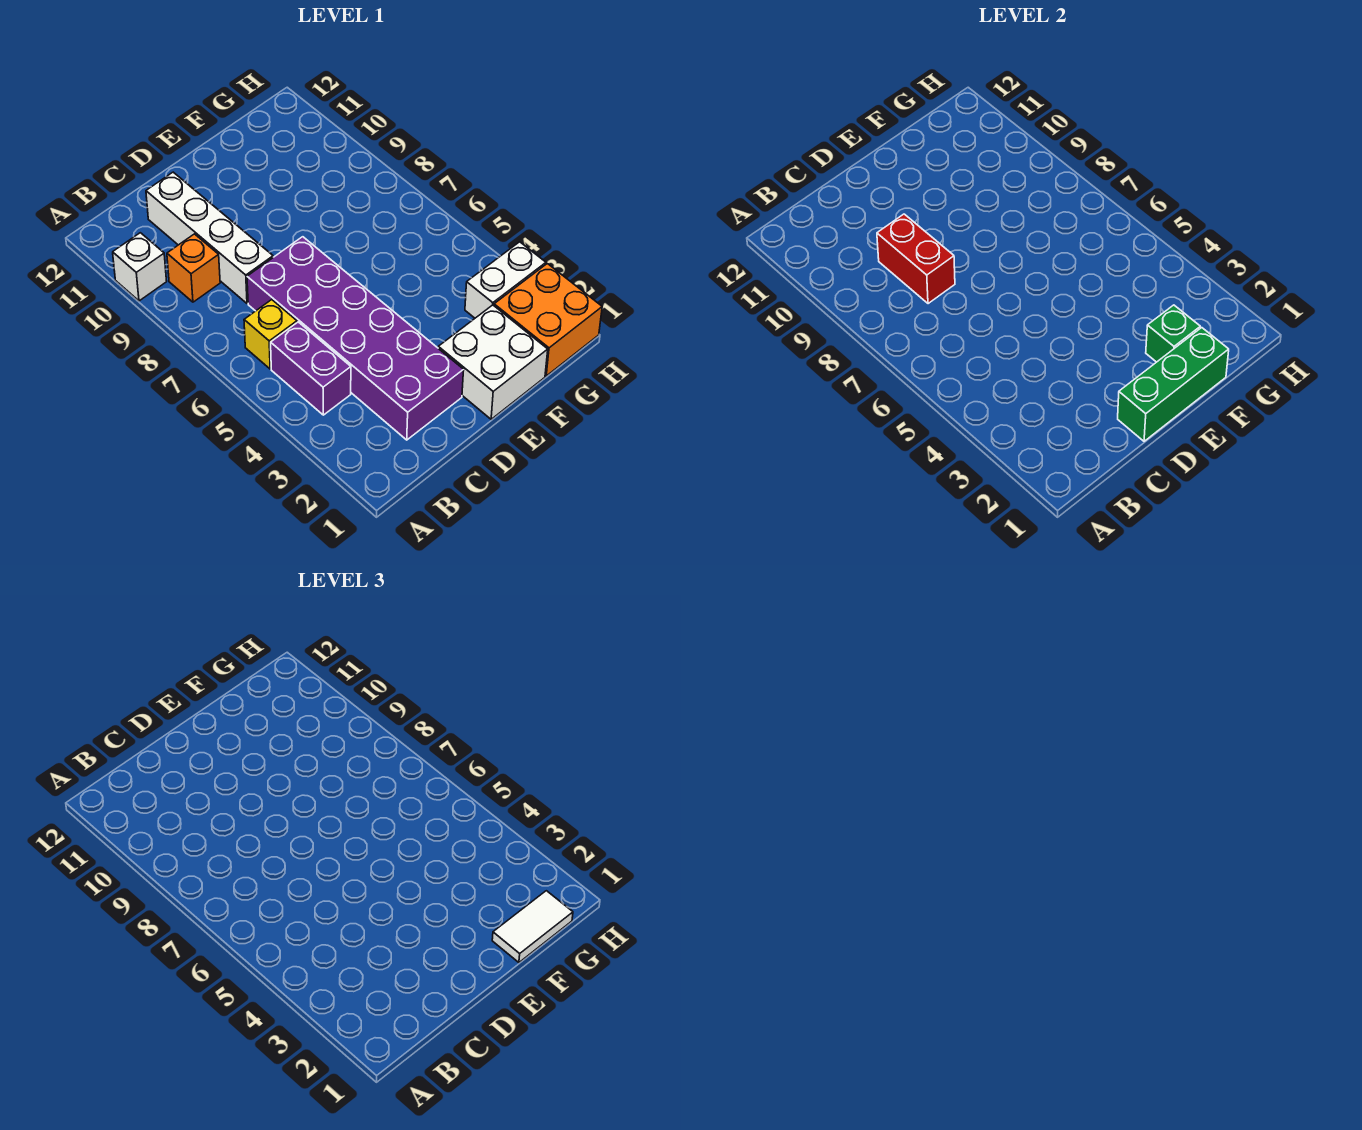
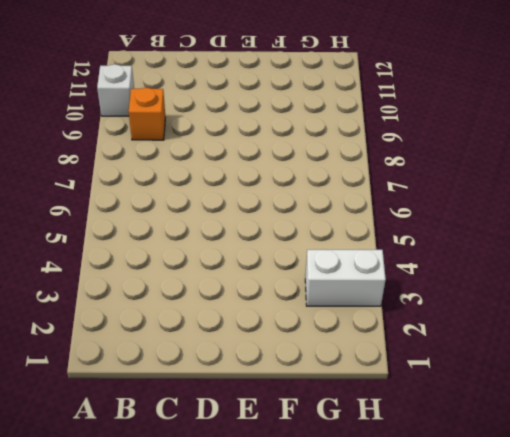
none -> purple brick B4:B5 level 1
none -> yellow brick B6 level 1
none -> purple brick C2:D7 level 1

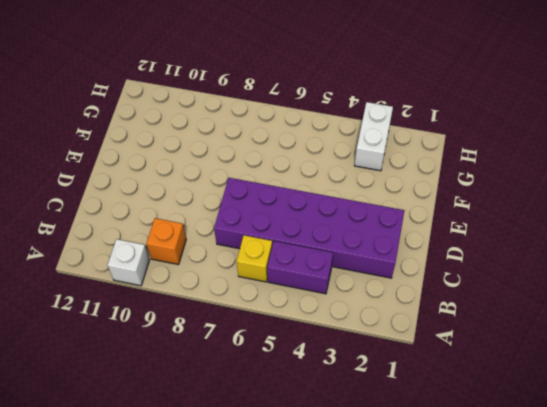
none -> white brick C8:C11 level 1
none -> white brick E1:F2 level 1
none -> orange brick G1:H2 level 1

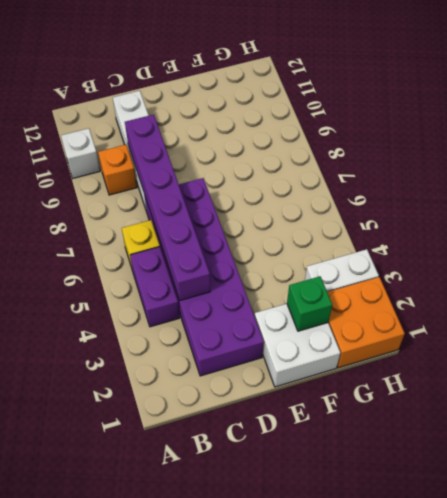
purple brick C4:C9 level 2 -> red brick C8:C9 level 2
none -> green brick D1:F1 level 2
none -> white tile F1:G1 level 3

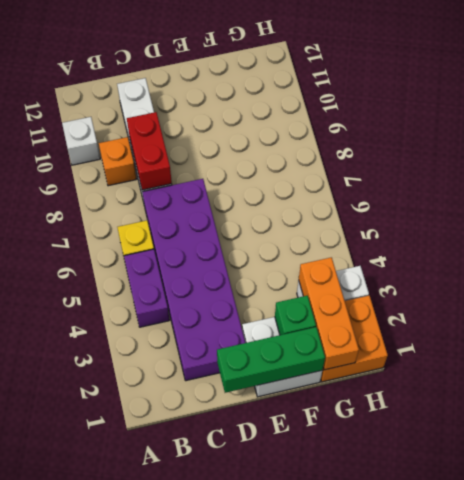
orange brick G1:G3 level 2 -> none
none -> white tile F1:G1 level 3

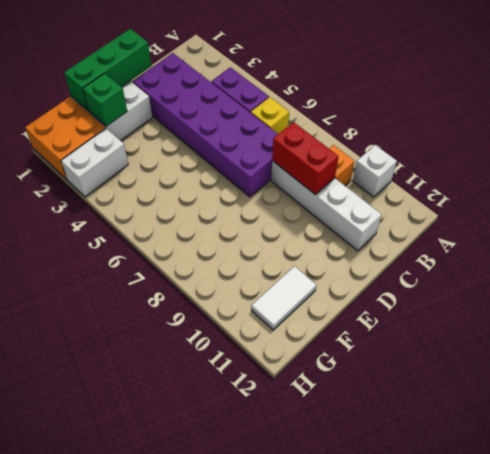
white tile F11:G11 level 1 -> white tile F1:G1 level 3

